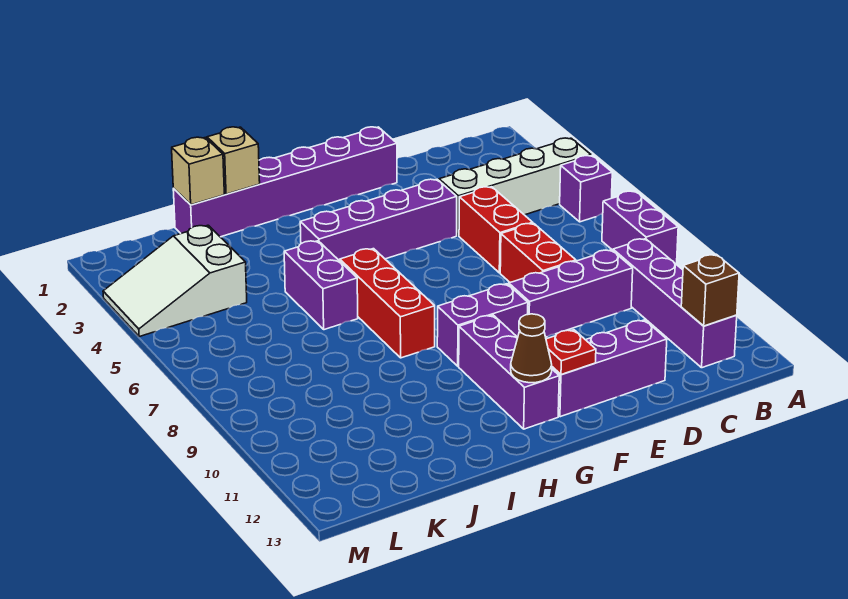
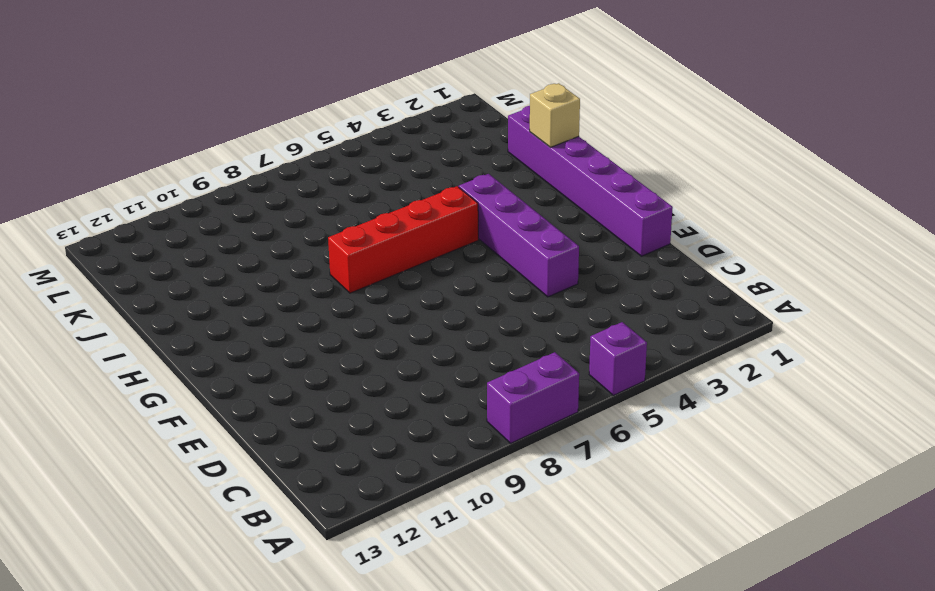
red brick H5:H8 level 1 -> red brick H6:H8 level 1
none -> white brick A4:D4 level 1
none -> purple brick B9:B12 level 1
none -> purple brick C9:E9 level 1

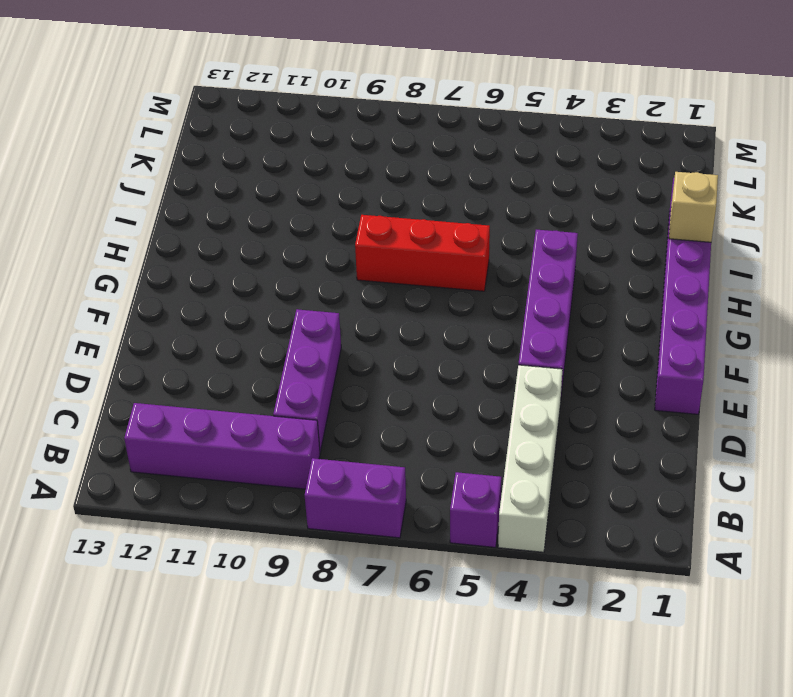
none -> red brick D5:D6 level 1
none -> red brick D7:D8 level 1
none -> purple brick D12:F12 level 1

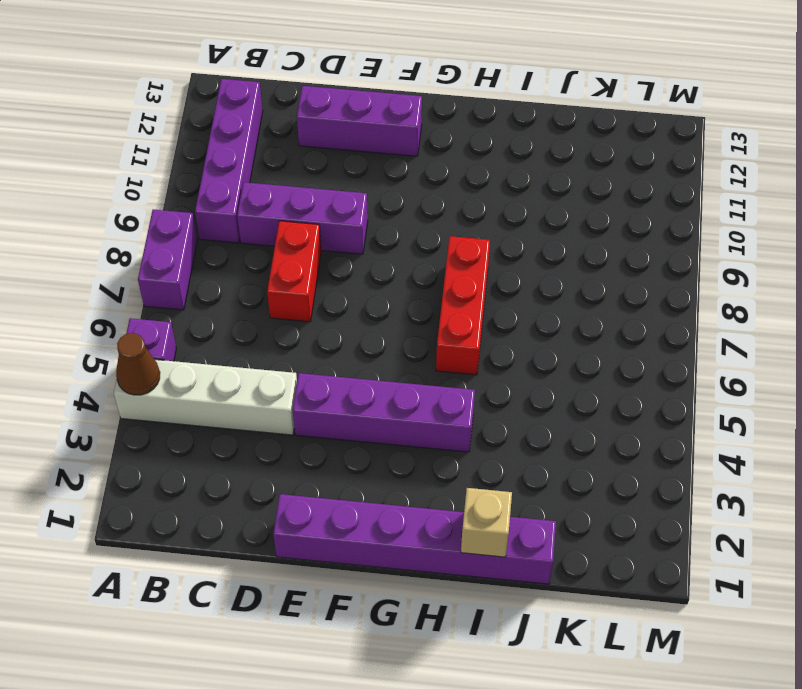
brown cone A4 level 2 -> brown cone G12 level 2
none -> red brick D5:D6 level 1
none -> purple brick F9:G9 level 1
none -> purple brick G10:G12 level 1

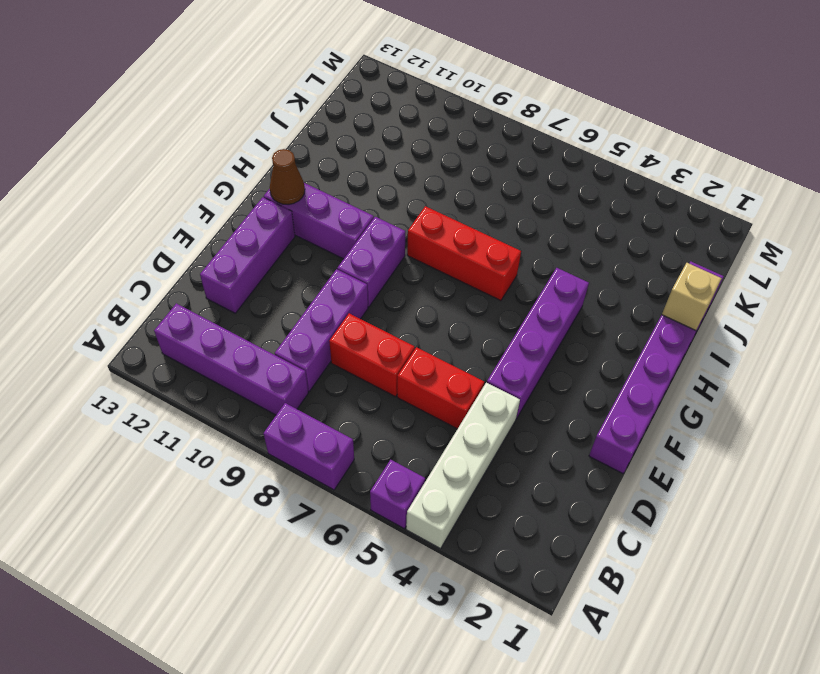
none -> purple brick I5:I6 level 1
none -> white slope K3:M4 level 1 top K
none -> brown brick B12 level 2

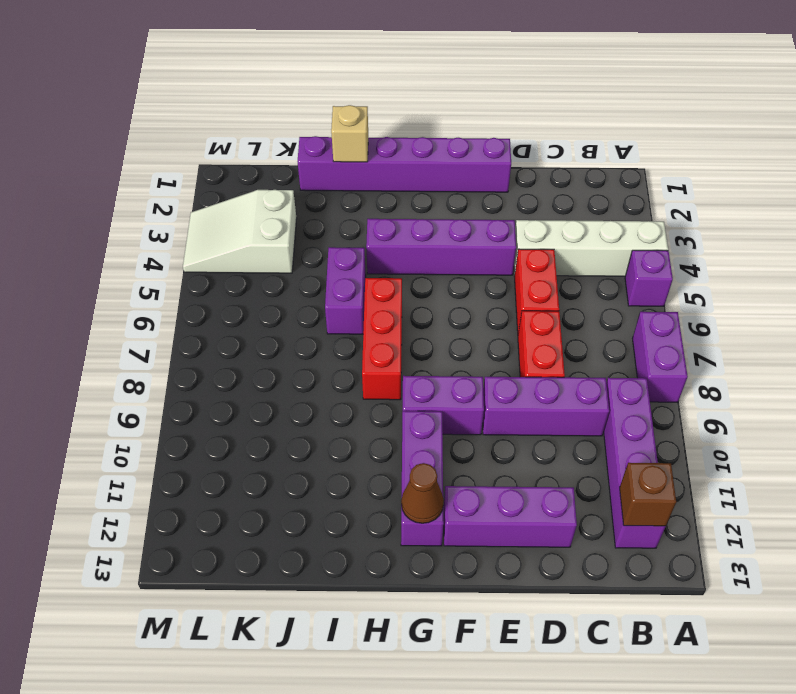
none -> red plate F12 level 2
none -> tan brick J1 level 2

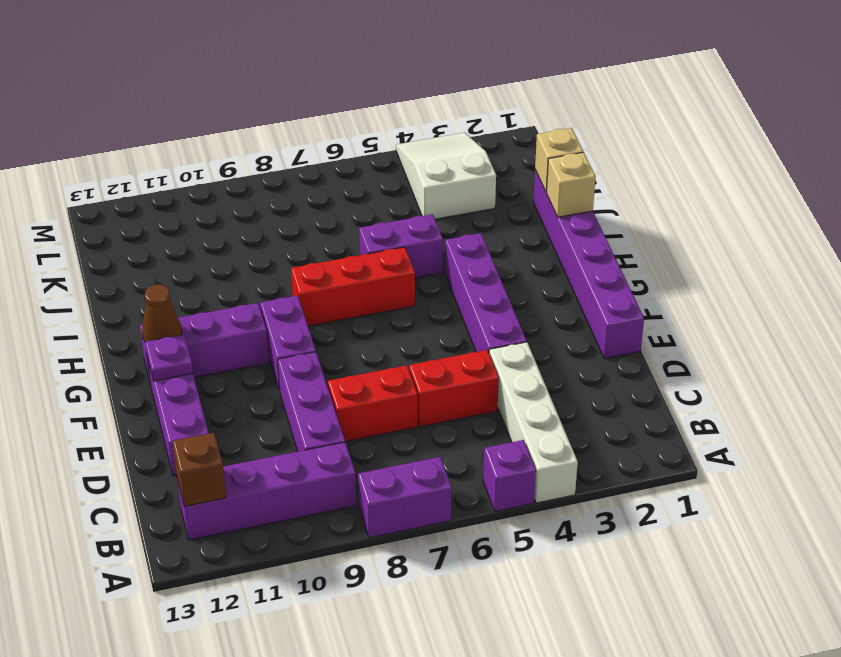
purple plate F12 level 2 -> red plate F12 level 2

